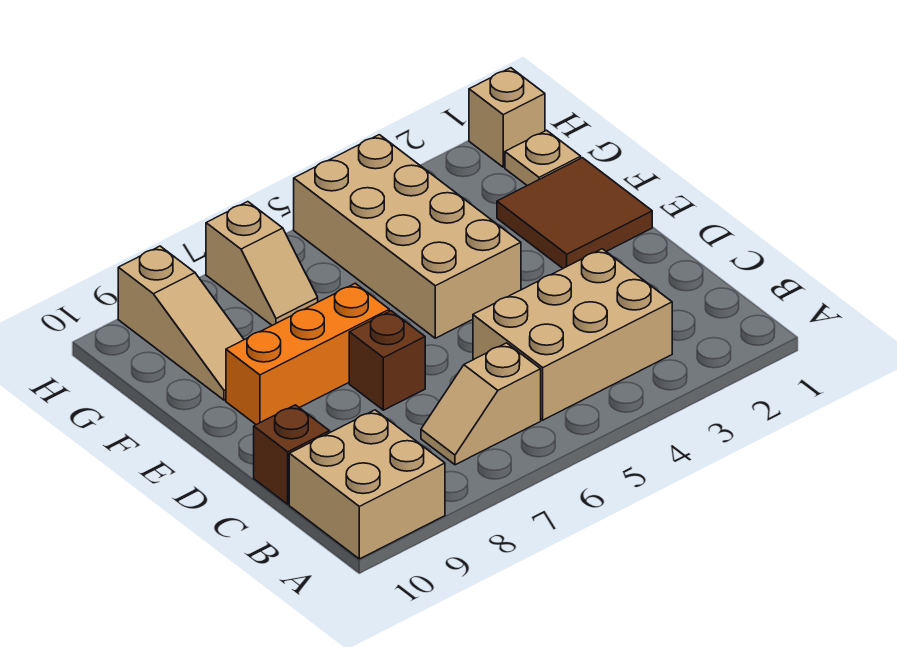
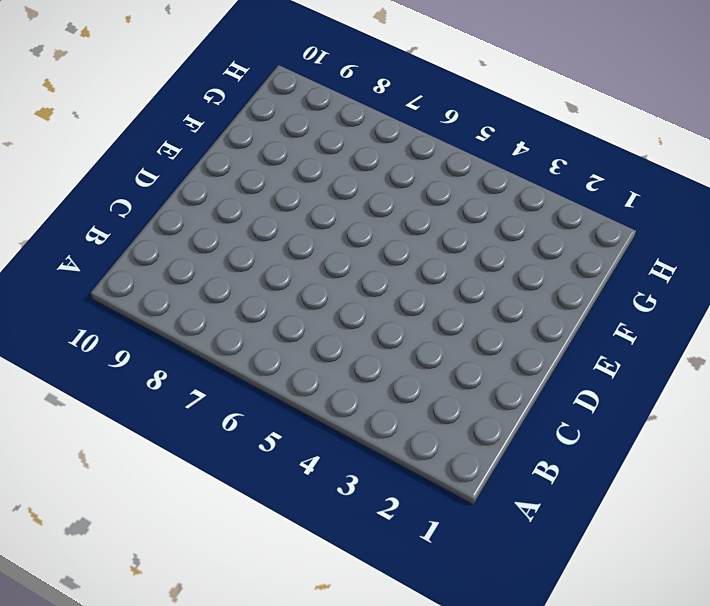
none -> tan brick A9:B10 level 1
none -> tan brick B3:C5 level 1
none -> tan slope B6:B7 level 1 top 6

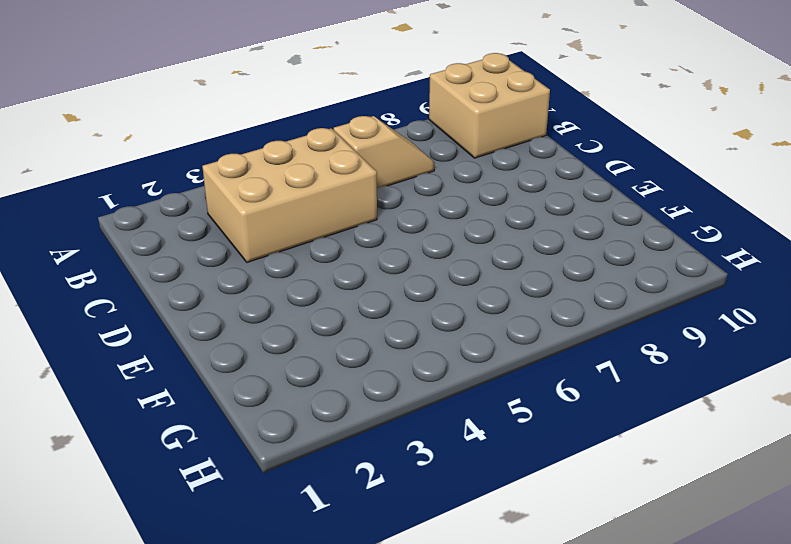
none -> brown brick C10 level 1
none -> brown brick D7 level 1
none -> brown tile E1:F2 level 1

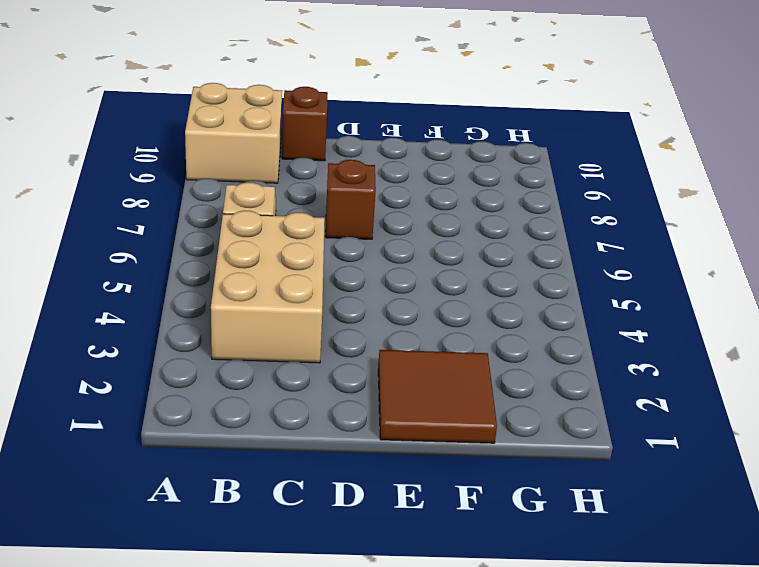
none -> tan brick E4:H5 level 1
none -> orange brick E7:E9 level 1
none -> tan slope F9:H9 level 1 top H

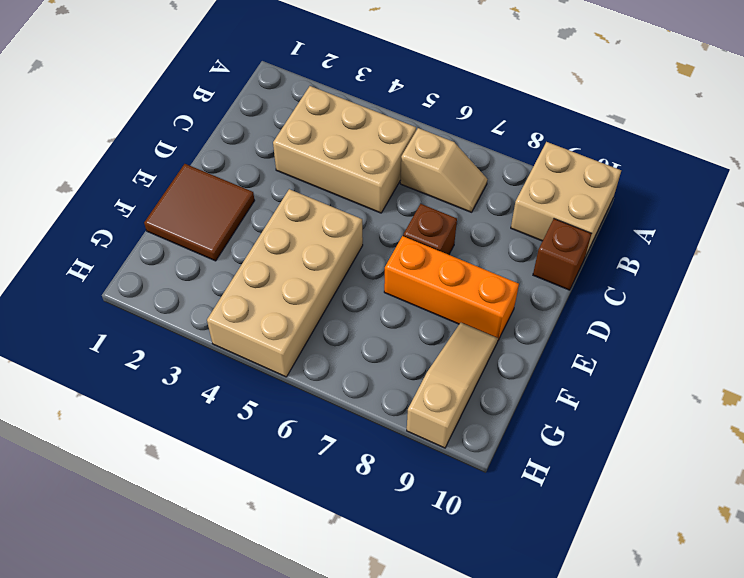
none -> tan plate G1 level 1
none -> tan slope G7:H7 level 1 top H
none -> tan brick H1 level 1

